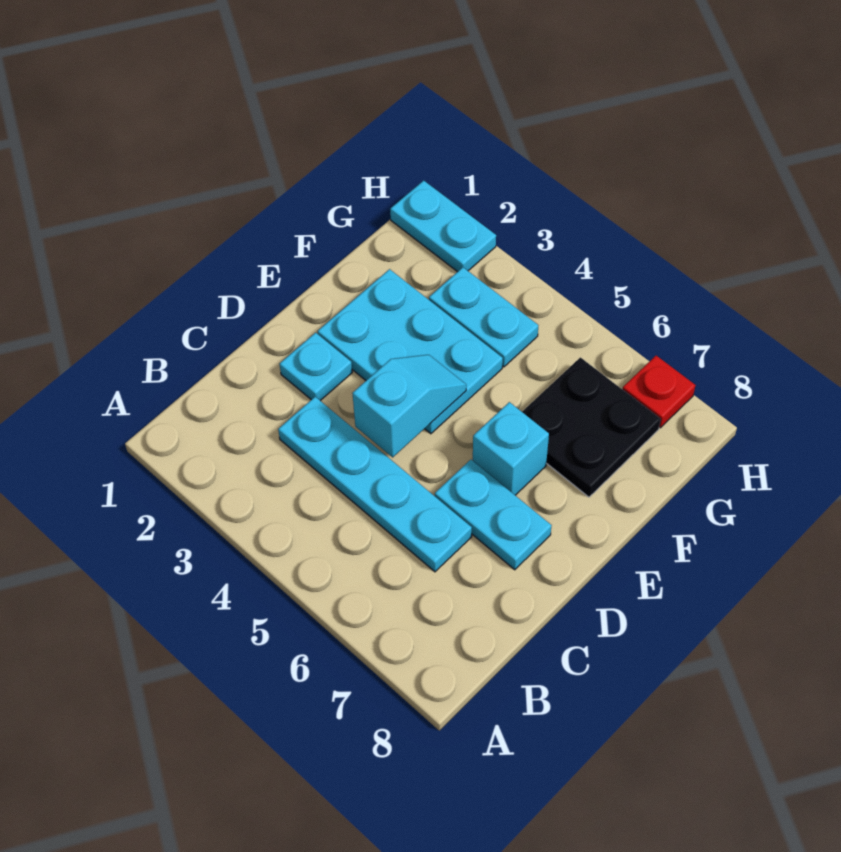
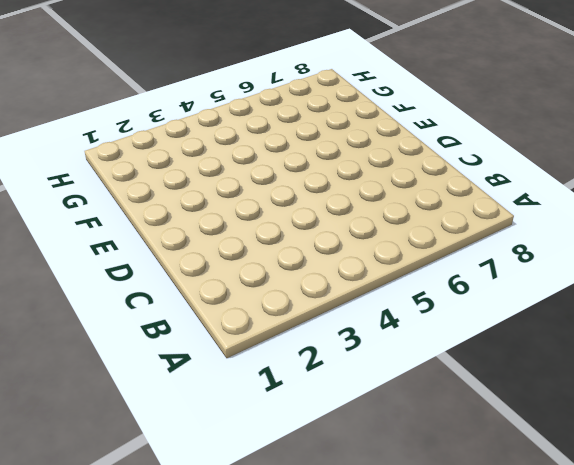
none -> cyan plate C3:C6 level 1
none -> cyan plate D2 level 1

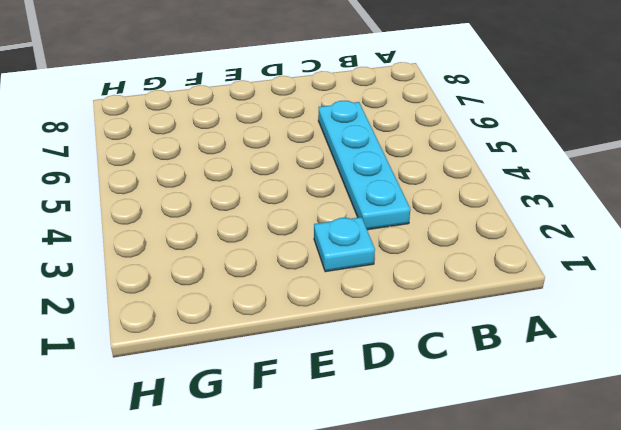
none -> cyan plate D6:D7 level 1
none -> cyan plate E2:F4 level 1

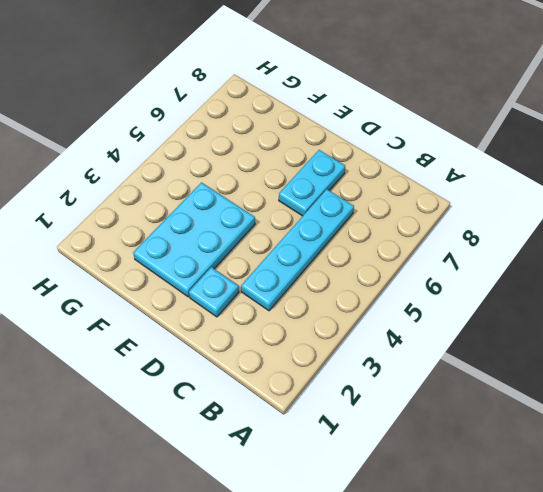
none -> cyan brick E6 level 1
none -> black plate F6:G7 level 1

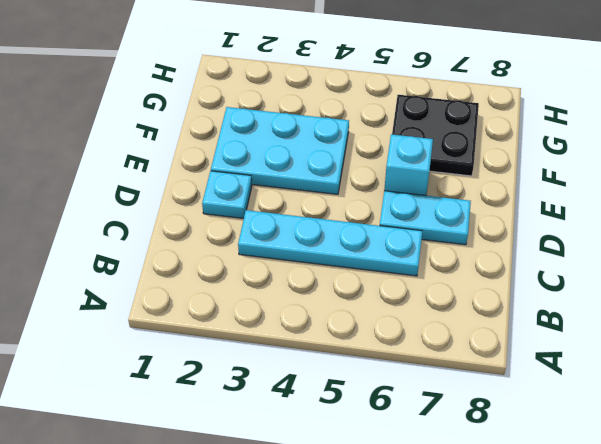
none -> cyan plate G3:G4 level 1
none -> cyan plate H1:H2 level 1

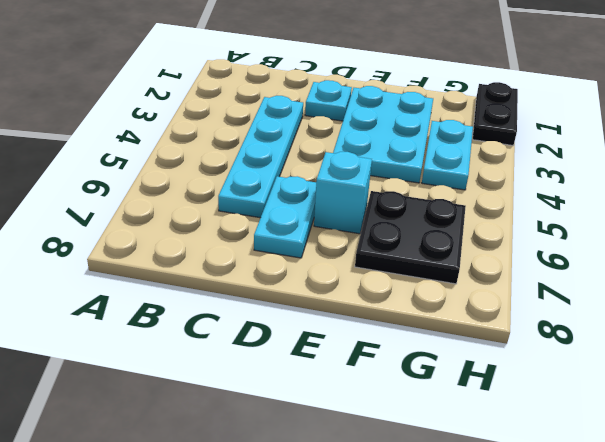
black plate H1:H2 level 1 -> cyan plate H1:H2 level 1
none -> red plate H7 level 1
none -> cyan slope D4:E4 level 2 top D

